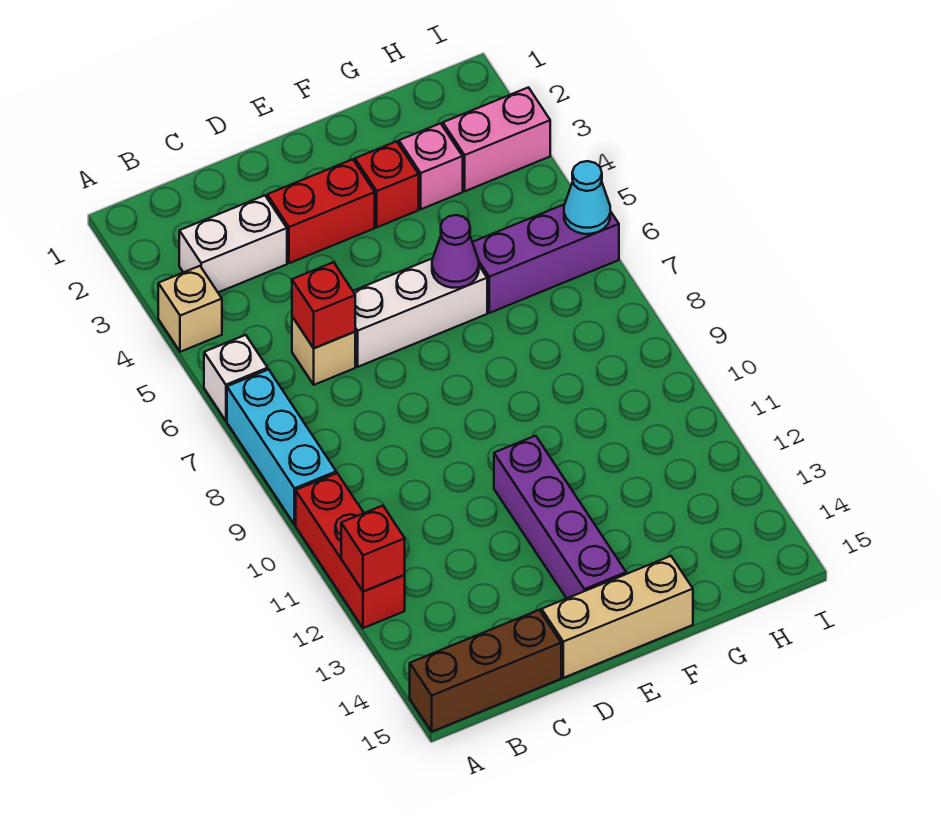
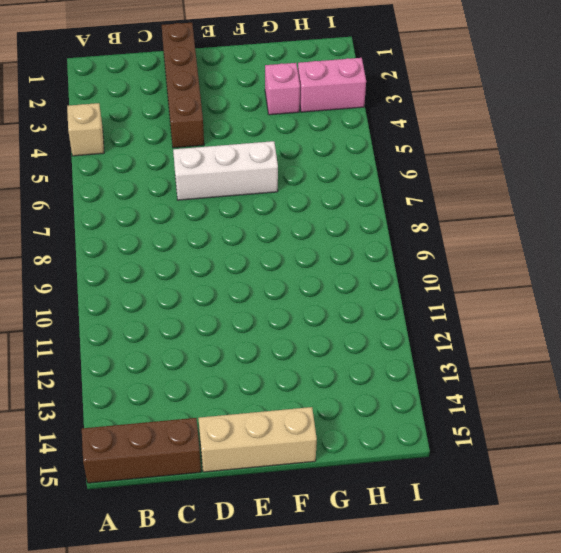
brown brick D1:D4 level 1 -> red brick D3:E3 level 1
none -> white brick A6 level 1
none -> cyan brick A7:A9 level 1
none -> red brick A10:A12 level 1

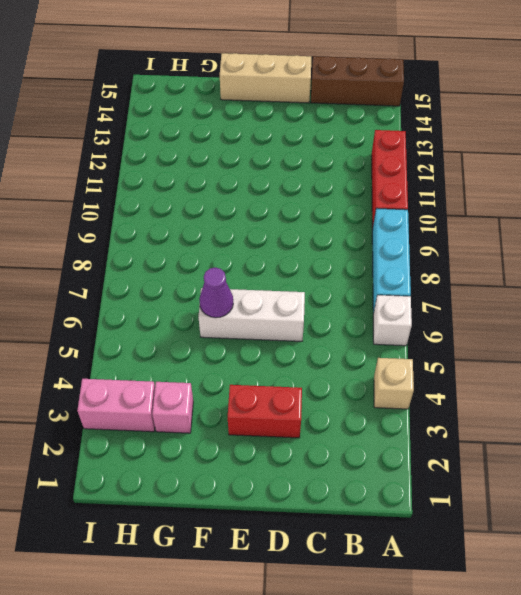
none -> white brick B3:C3 level 1
none -> tan brick C6 level 1
none -> purple brick E11:E14 level 1

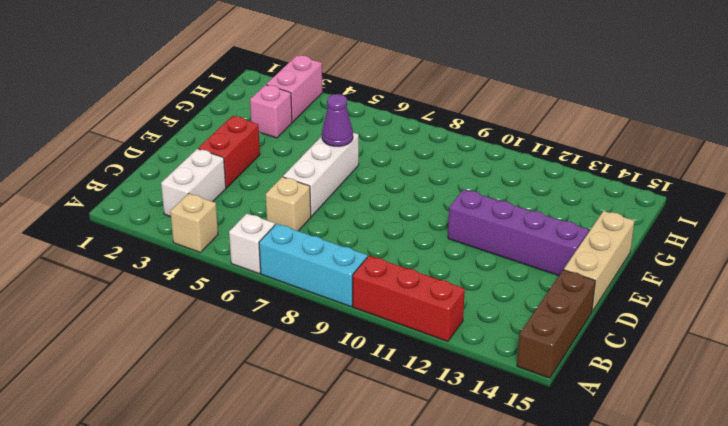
none -> red brick F3 level 1
none -> purple brick G6:I6 level 1
none -> red brick A12 level 2

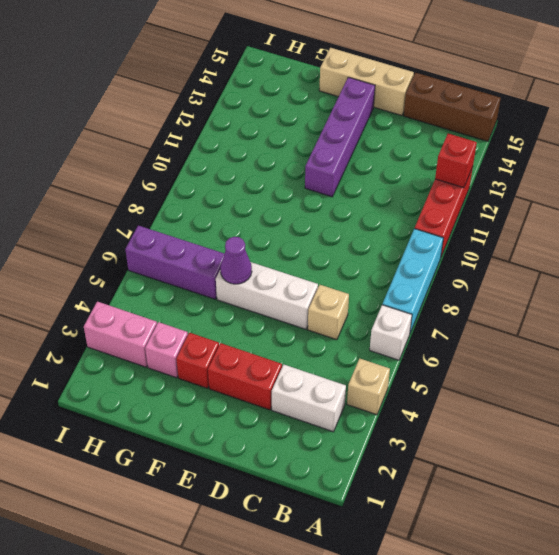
none -> red brick C6 level 2
none -> cyan cone I6 level 2

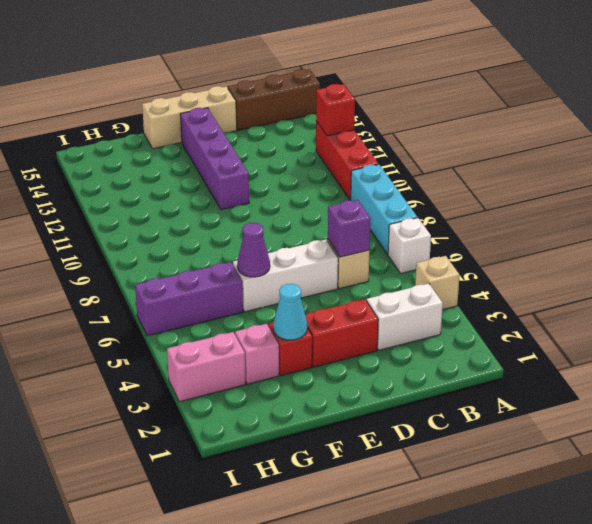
purple brick C6 level 2 -> red brick C6 level 2
cyan cone F3 level 2 -> cyan cone I6 level 2

